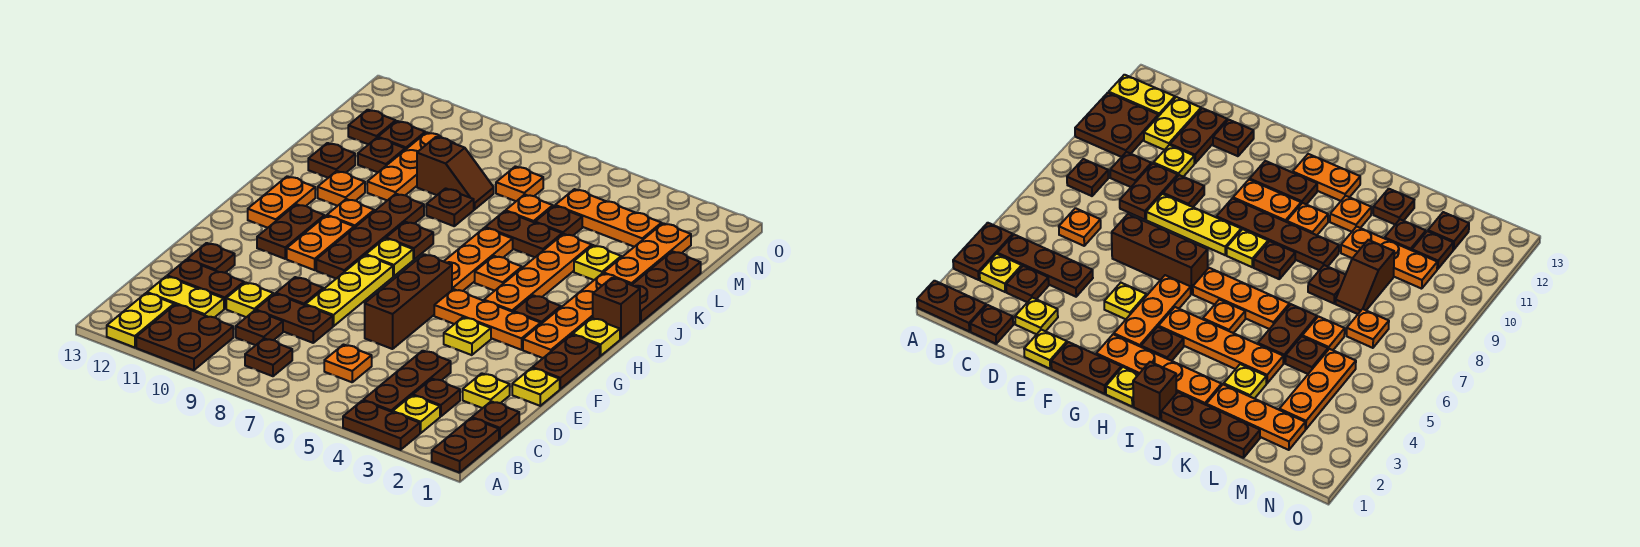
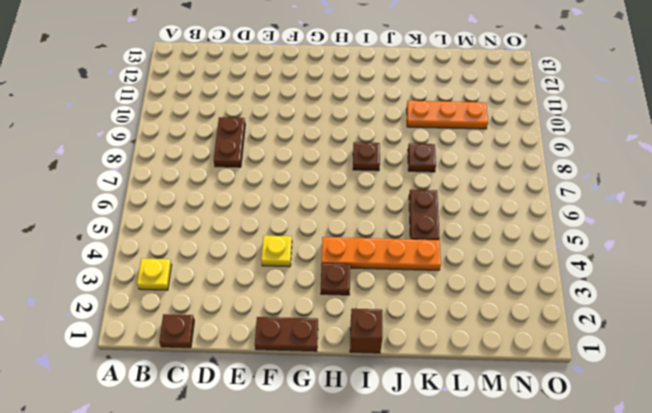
none -> brown plate A1:B1 level 1
none -> brown plate A3:A4 level 1
none -> brown plate A10:B11 level 1
none -> yellow plate A12:B12 level 1

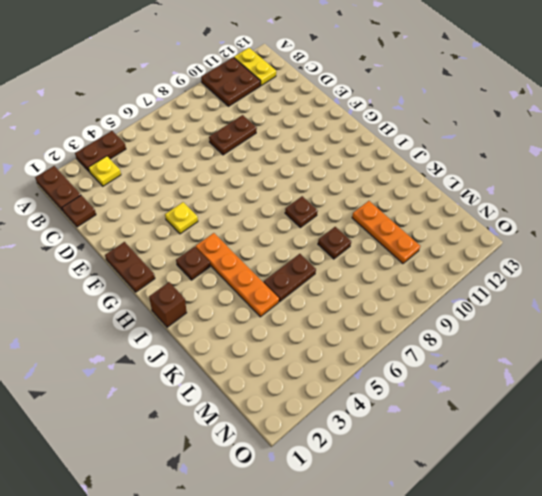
none -> brown plate B4:D4 level 1
none -> brown plate B8 level 1
none -> brown plate C3 level 1
none -> orange plate C6 level 1

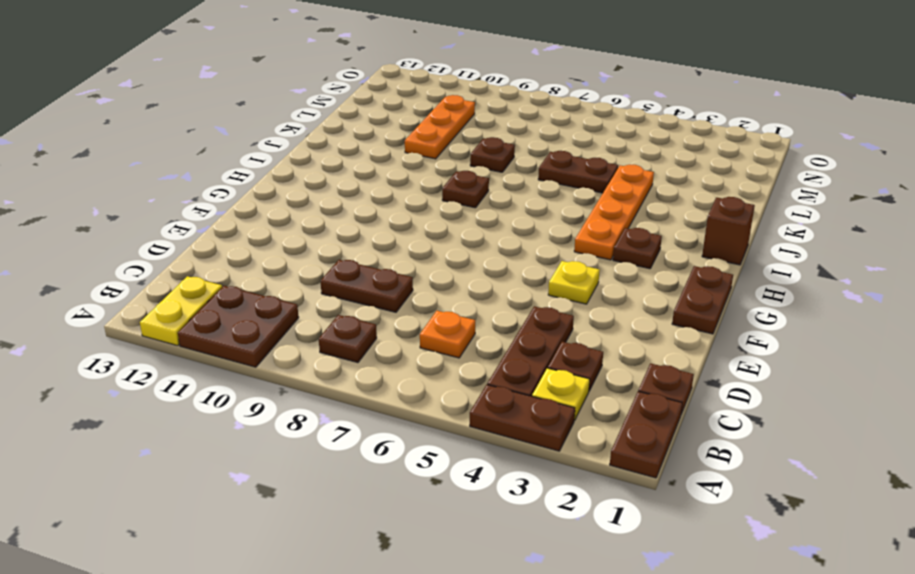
none -> brown plate C9 level 1
none -> yellow plate C11:C12 level 1
none -> yellow plate D2 level 1
none -> yellow plate D10 level 1

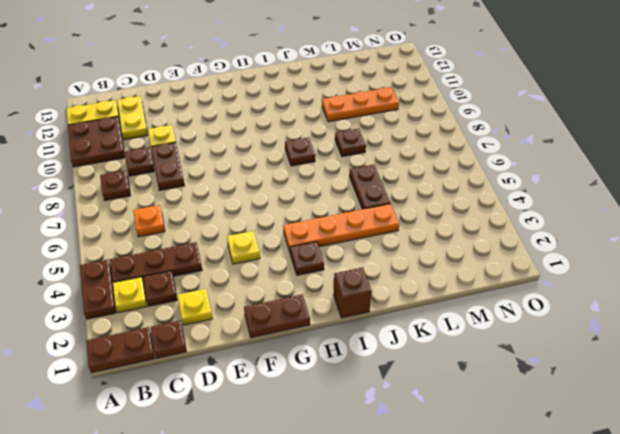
none -> brown plate D11:D12 level 1
none -> yellow plate E1 level 1
none -> brown brick E6:G6 level 1
none -> yellow plate E8:G8 level 1

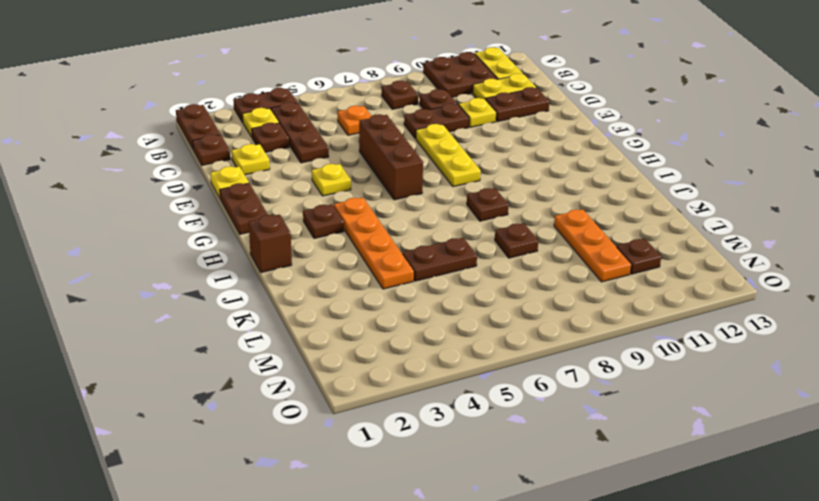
none -> brown plate E9 level 1
none -> brown plate E12 level 1
none -> orange plate G2:J2 level 1
none -> orange plate G3:G5 level 1

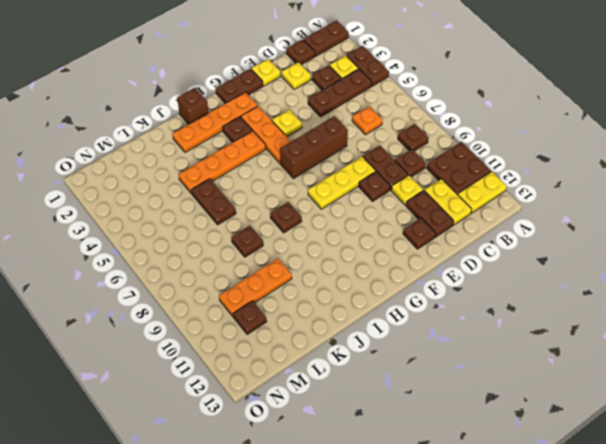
none -> brown plate G9:J9 level 1
none -> orange plate G10:H10 level 1
none -> brown plate G11:H11 level 1
none -> yellow plate H1 level 1

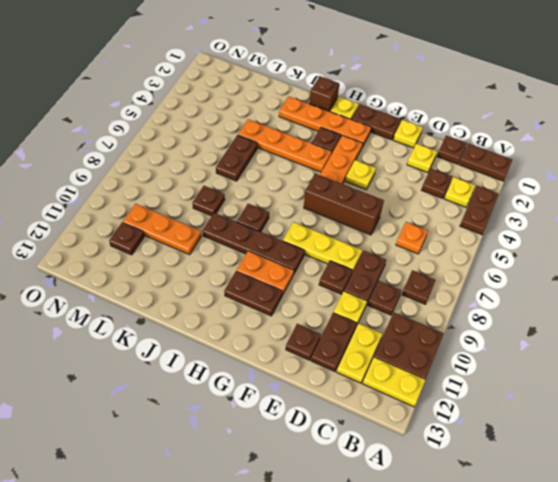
none -> brown plate B4:D4 level 1
none -> orange plate H6:J6 level 1
none -> yellow plate H8 level 1
none -> orange plate H12:I12 level 1

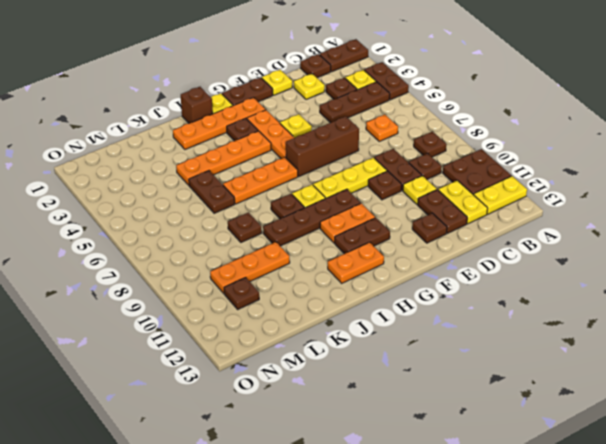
none -> orange plate I5 level 1
none -> orange plate I10 level 1
none -> brown plate J1:L1 level 1
none -> orange plate J11 level 1

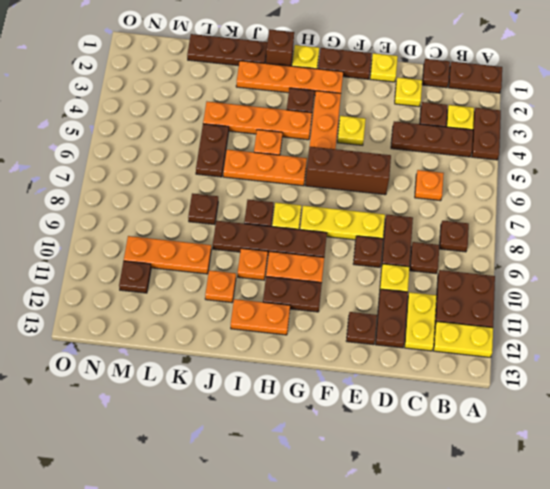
none -> orange plate K2:M2 level 1
none -> yellow plate K3 level 1
none -> brown plate K12 level 1
none -> brown plate L5 level 1

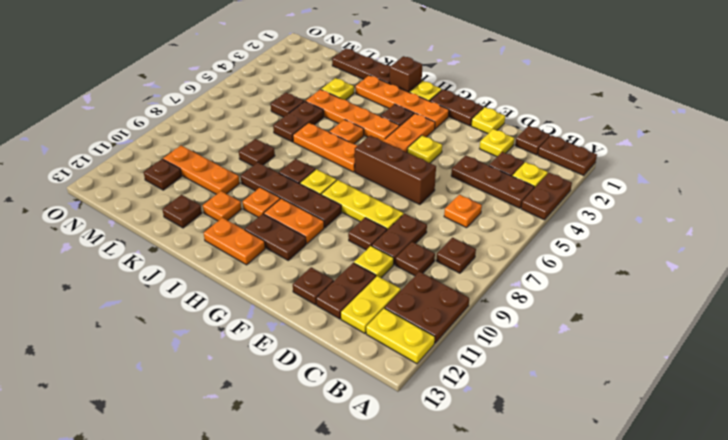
none -> orange plate K2:M2 level 1
none -> orange plate L6 level 1
none -> brown slope L8:L9 level 1 top 9
none -> brown plate L11 level 1

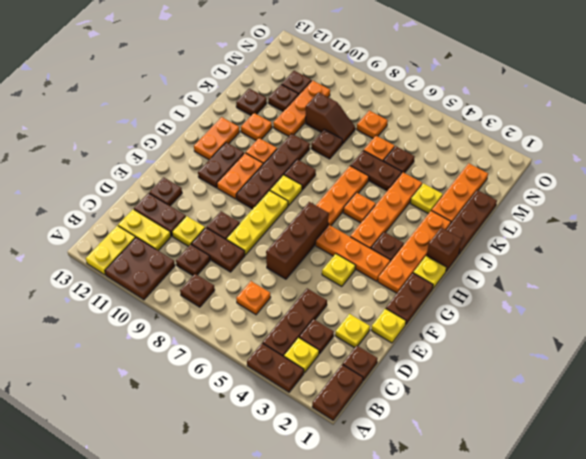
none -> orange plate M3:M5 level 1
none -> brown plate M12 level 1

